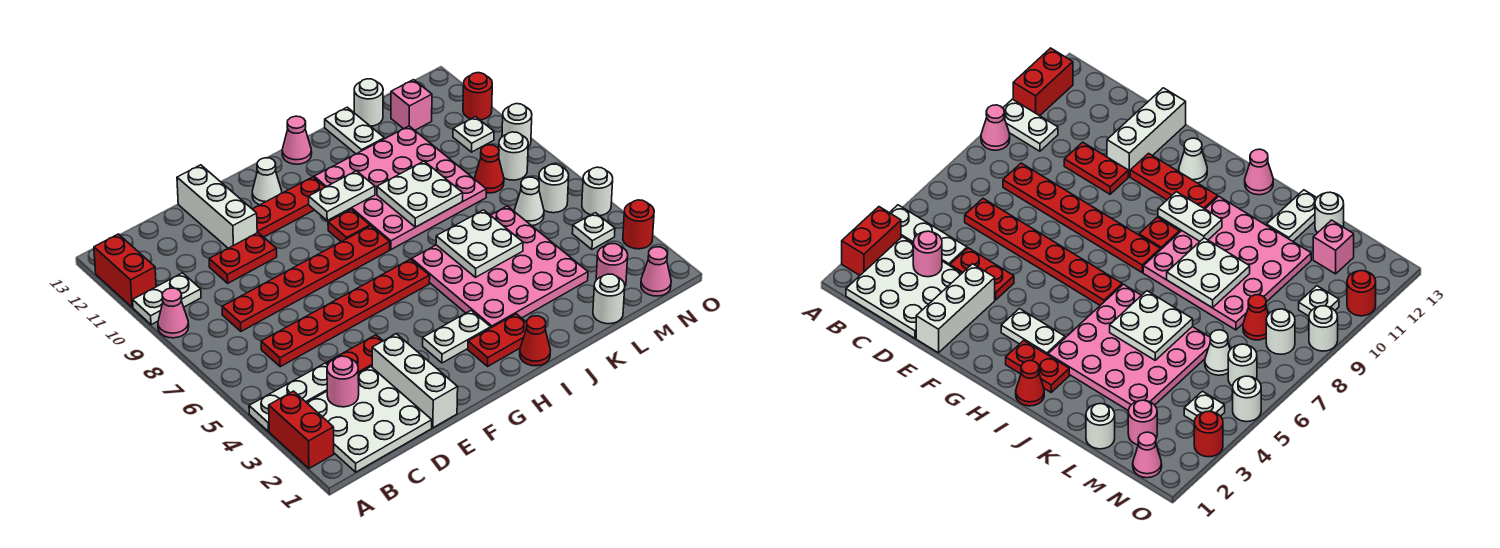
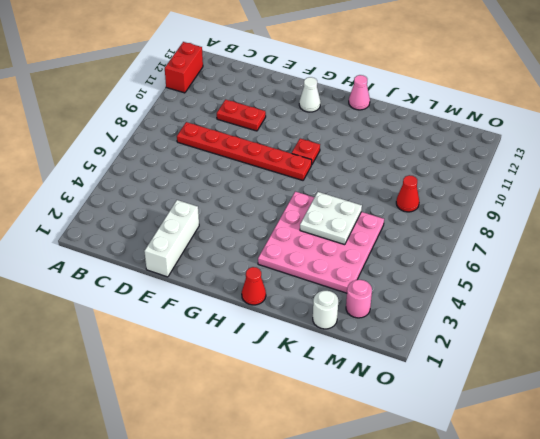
none -> red brick A2:A3 level 1
none -> white plate A4:C4 level 1
none -> pink cone A9 level 1
none -> white plate A10:B10 level 1

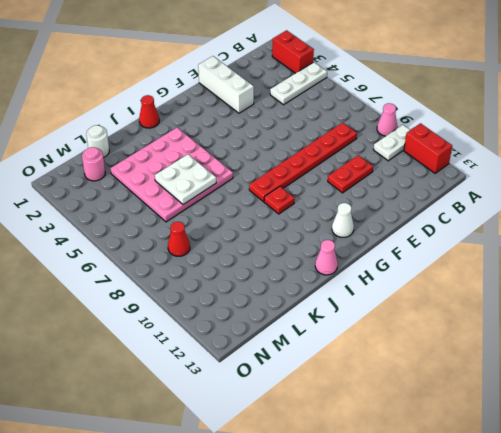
none -> white plate B1:D3 level 1
none -> red plate C6:H6 level 1
none -> red plate D4:E4 level 1
none -> white brick E11:E13 level 1

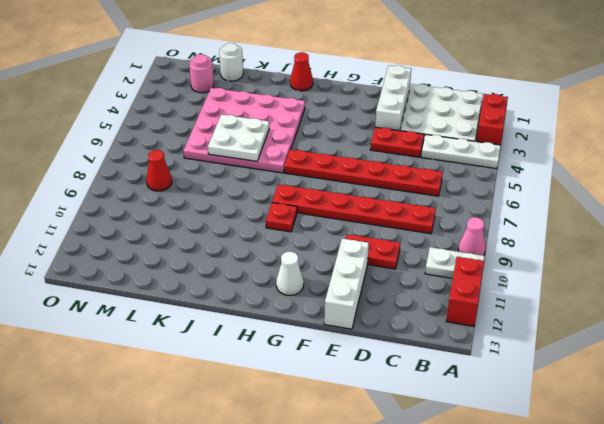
none -> red plate F11:H11 level 1
none -> white plate G3:H3 level 1
none -> red plate H2:I2 level 1
none -> pink plate I8:L11 level 1

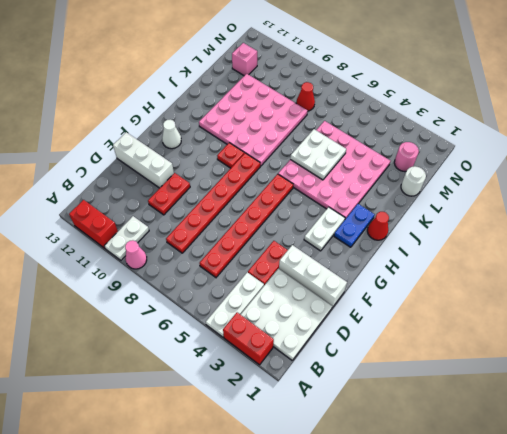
blue plate H2:I2 level 1 -> red plate H2:I2 level 1
none -> red plate F11:H11 level 1
none -> pink cone I13 level 1
none -> white plate K12:K13 level 1
none -> white round brick L13 level 1

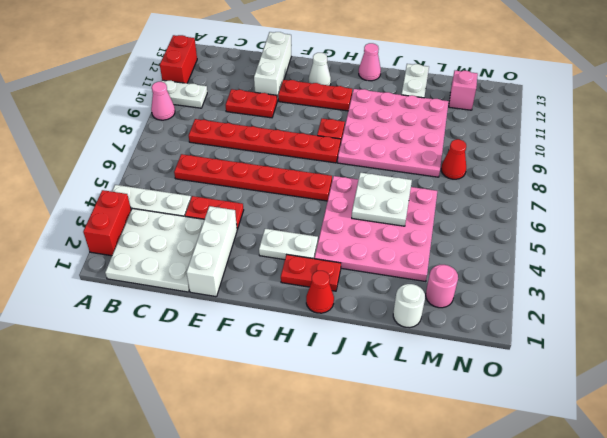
none -> white round brick L13 level 1
none -> white cone M6 level 1
none -> pink cone N1 level 1
none -> white plate N4 level 1

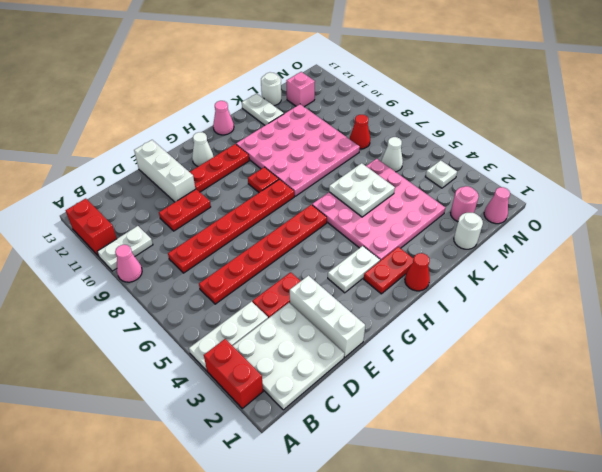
none -> white round brick N6 level 1
none -> white round brick N8 level 1
none -> white plate N10 level 1
none -> red round brick O3 level 1

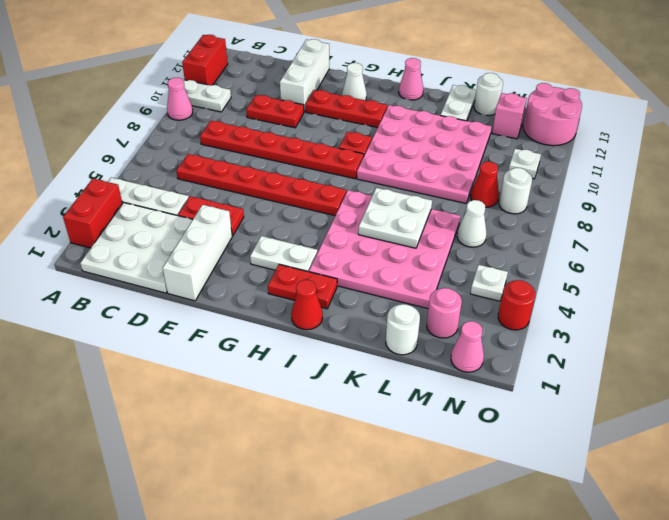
pink round brick N12:O13 level 1 -> none
none -> white round brick N6 level 1
none -> white round brick O5 level 1
none -> white round brick O9 level 1
none -> red round brick O11 level 1

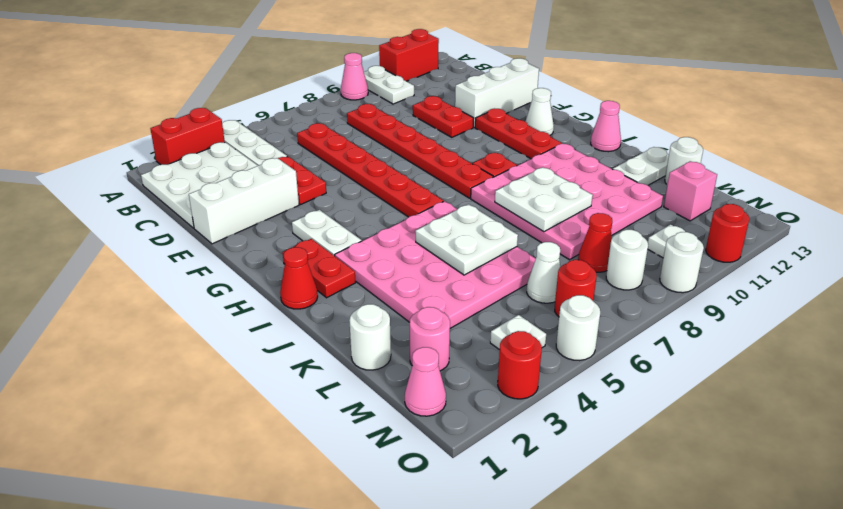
red round brick N6 level 1 -> white round brick N6 level 1
none -> pink round brick C3 level 2
none -> white plate H10:I10 level 2

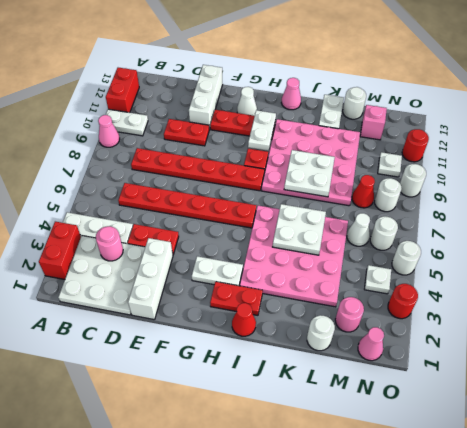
white plate H10:H11 level 2 -> white plate H10:I10 level 2

